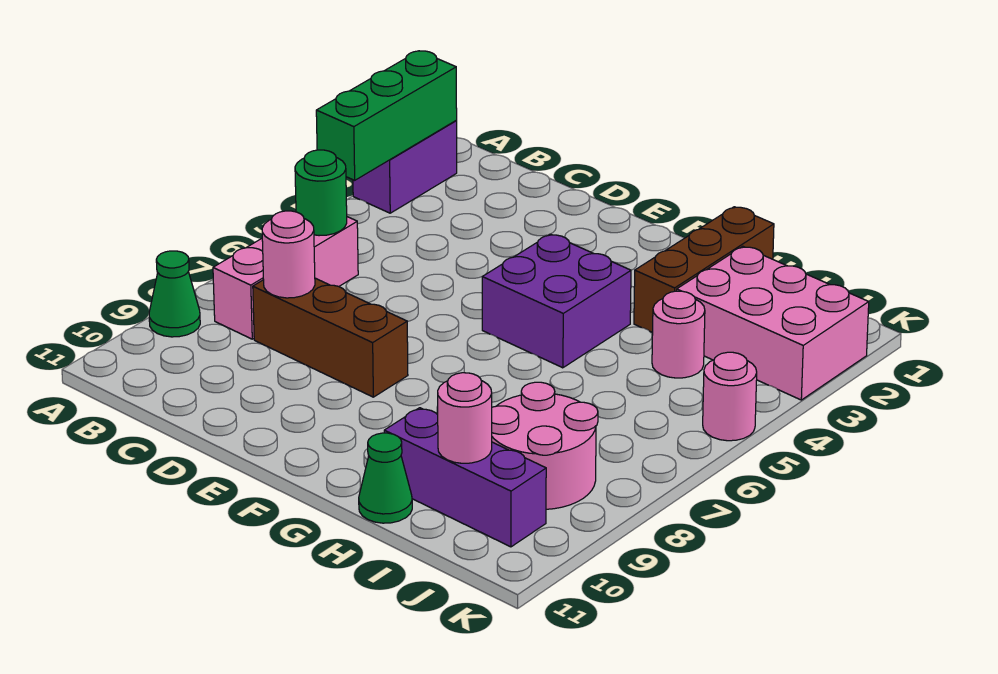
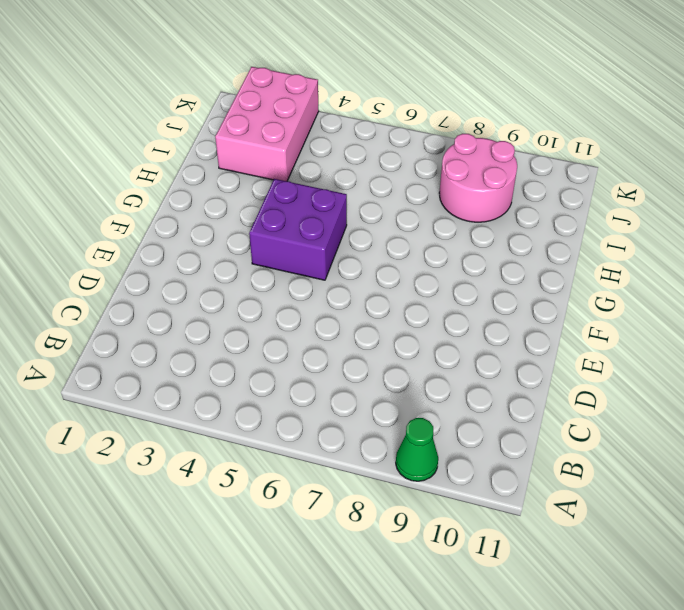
none -> purple brick A2:A3 level 1
none -> pink brick B6:B8 level 1
none -> brown brick C8:E8 level 1

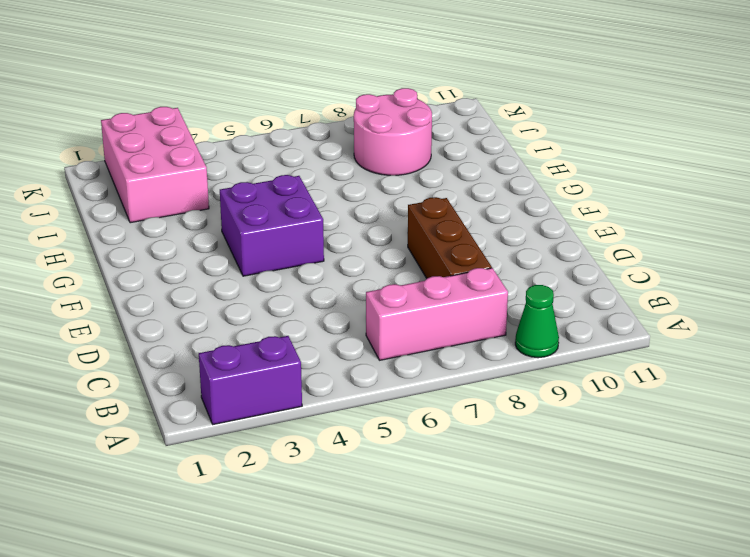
none -> brown brick H1:H3 level 1
none -> purple brick H10:J10 level 1
none -> green cone H11 level 1

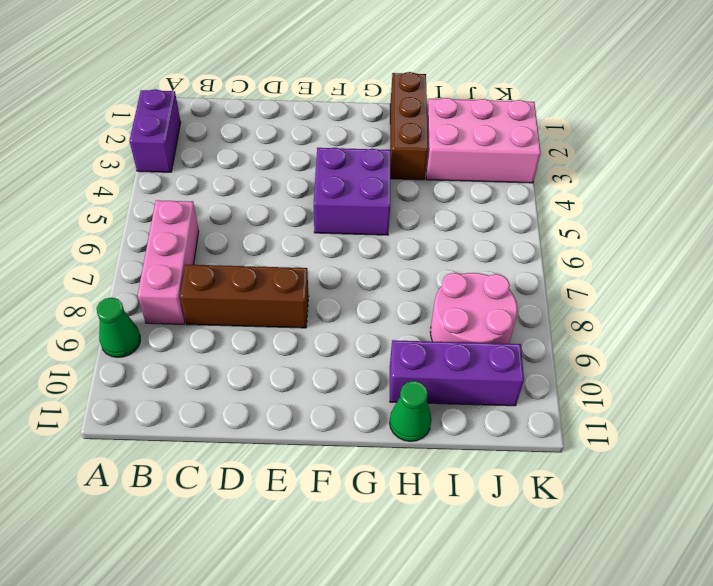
none -> pink round brick I4 level 1
none -> pink round brick K5 level 1
none -> green brick A2:A4 level 2

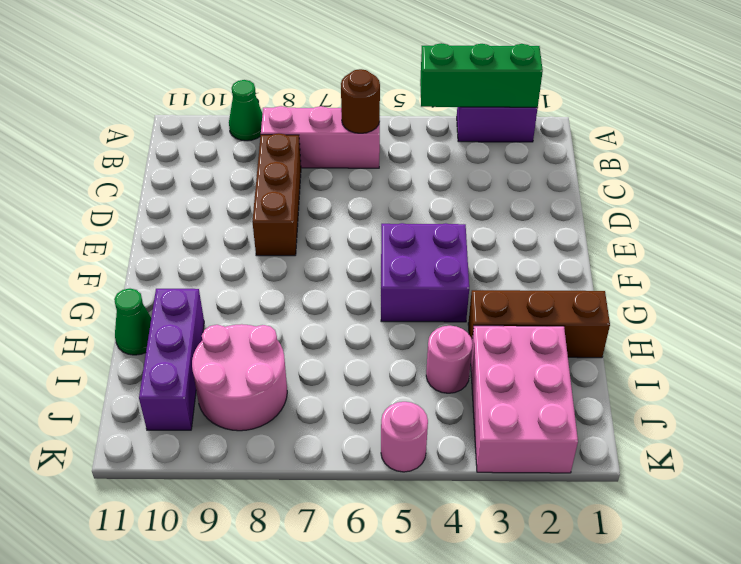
brown round brick B6 level 2 -> green round brick B6 level 2
none -> pink round brick C8 level 2
none -> pink round brick I10 level 2

